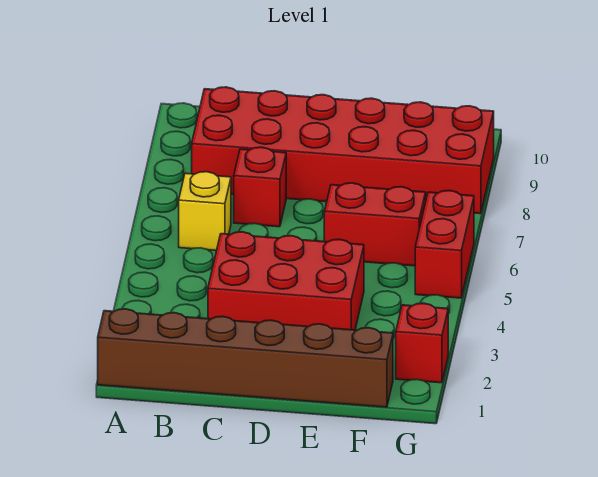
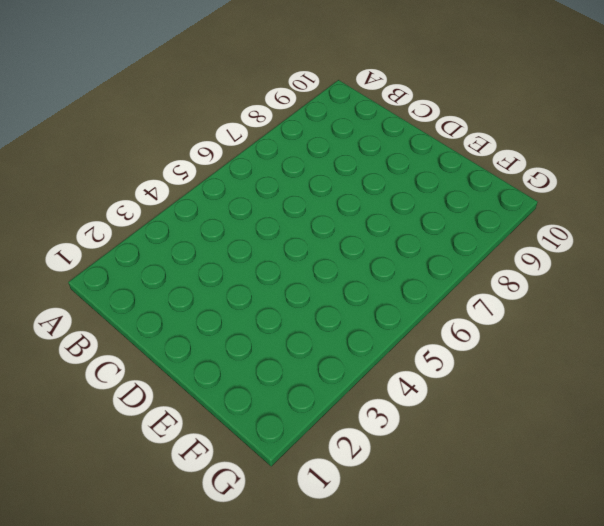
none -> brown brick A1:F1 level 1
none -> yellow brick B6 level 1

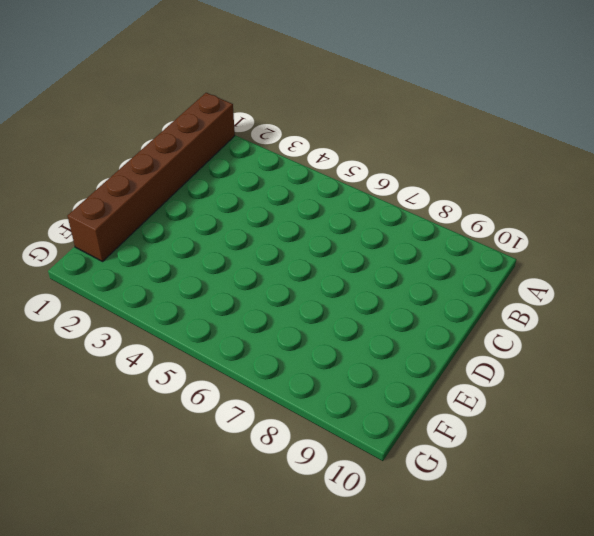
none -> yellow brick B6 level 1
none -> red brick B8:G9 level 1

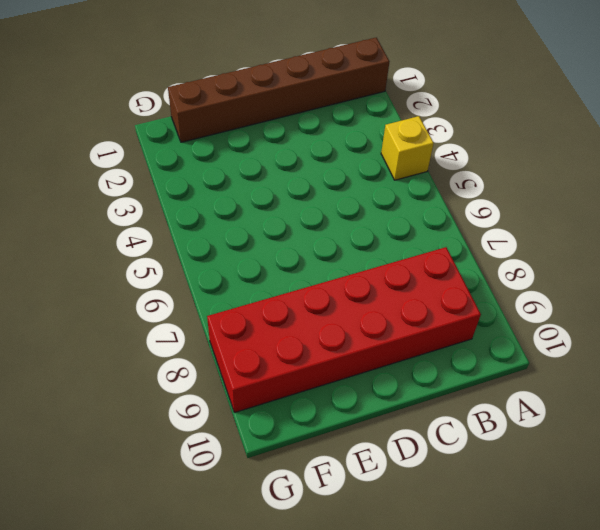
yellow brick A4 level 1 -> yellow brick B6 level 1
none -> red brick C3:E4 level 1
none -> red brick C7 level 1

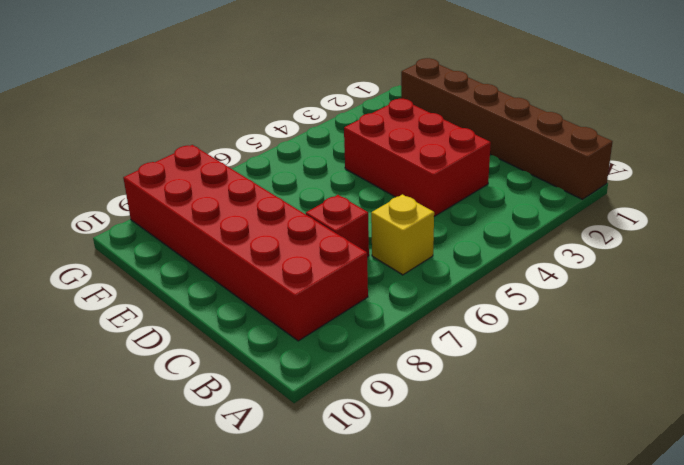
none -> red brick E6:F6 level 1
none -> red brick G2 level 1

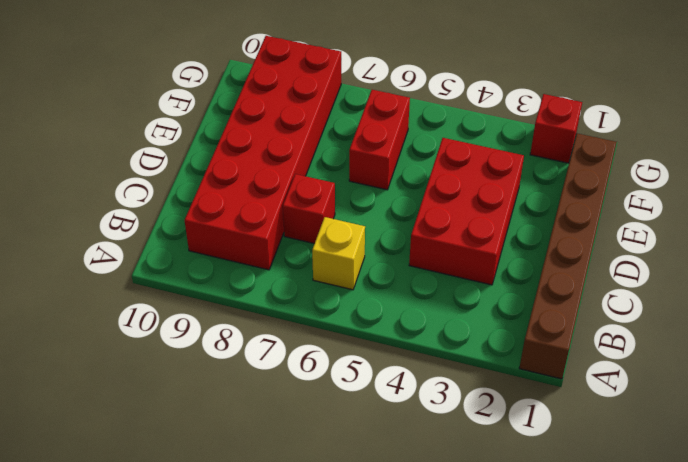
none -> red brick G5:G6 level 1

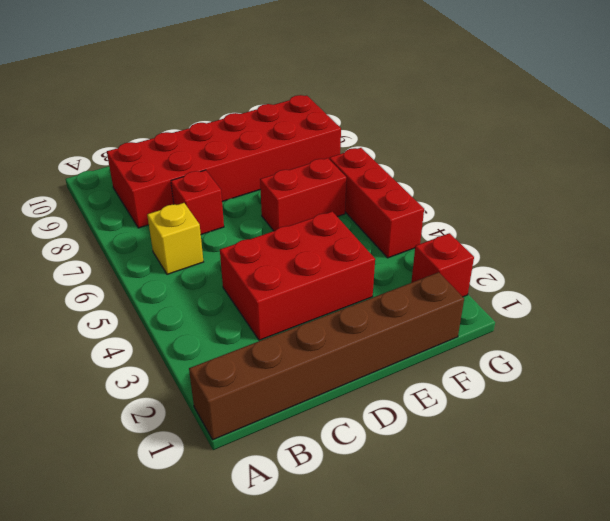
red brick G4:G6 level 1 -> red brick G5:G6 level 1

